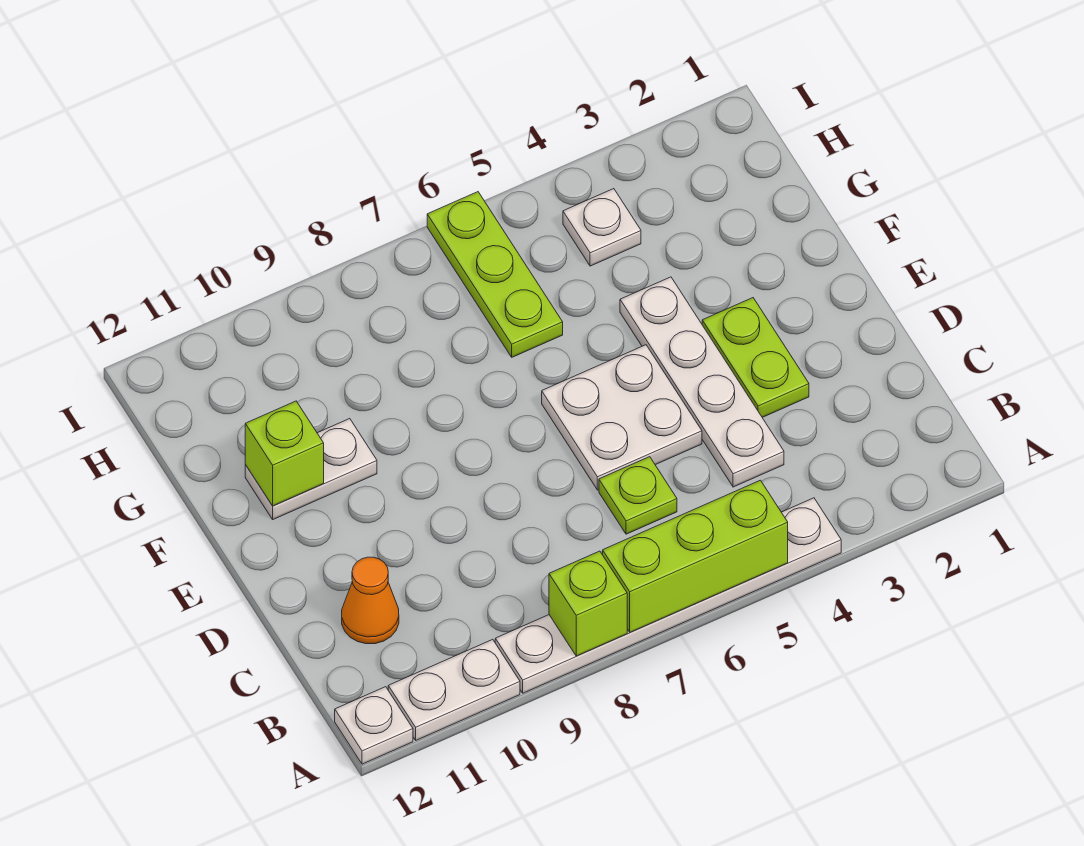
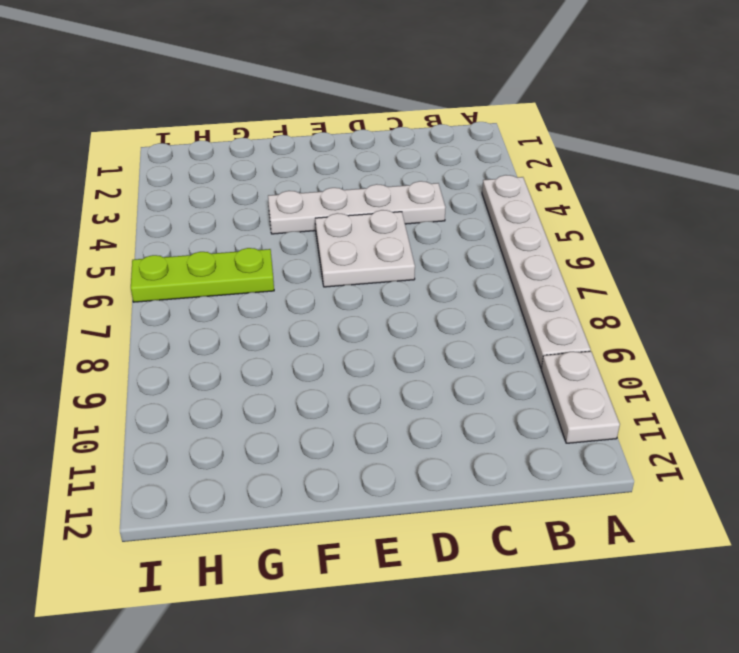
none -> white plate A12 level 1
none -> lime plate C6 level 1
none -> orange cone C11 level 1

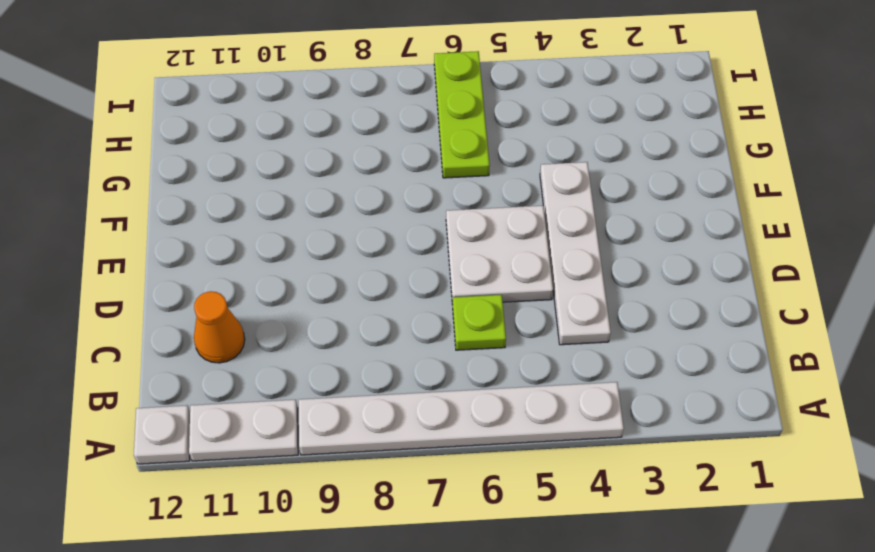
none -> lime plate D3:E3 level 1
none -> white plate F10:F11 level 1
none -> white plate H4 level 1

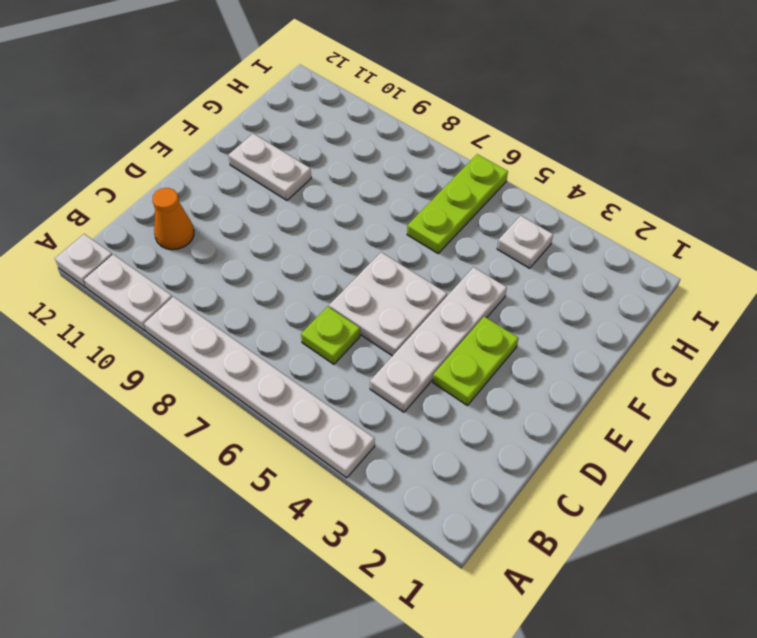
none -> lime brick A5:A7 level 2
none -> lime brick A8 level 2
none -> lime brick F11 level 2

